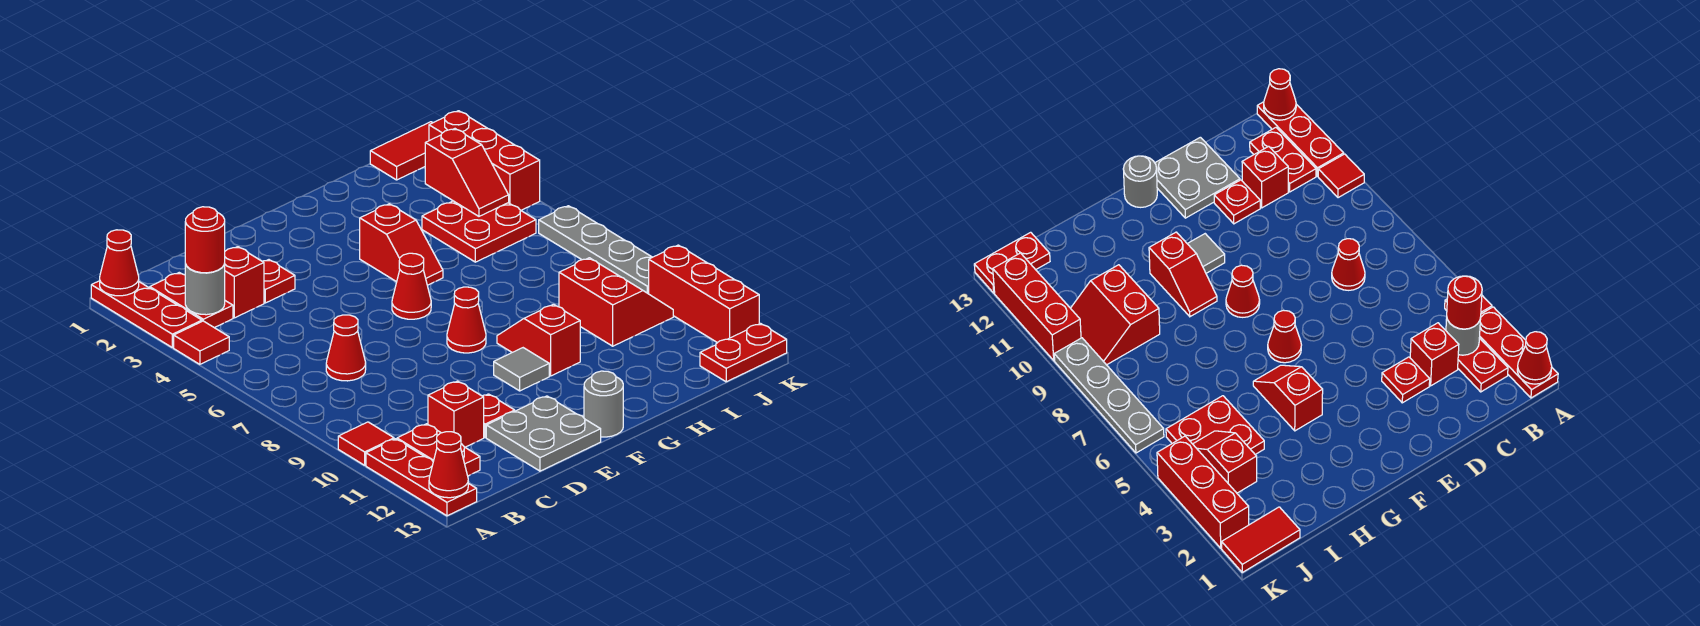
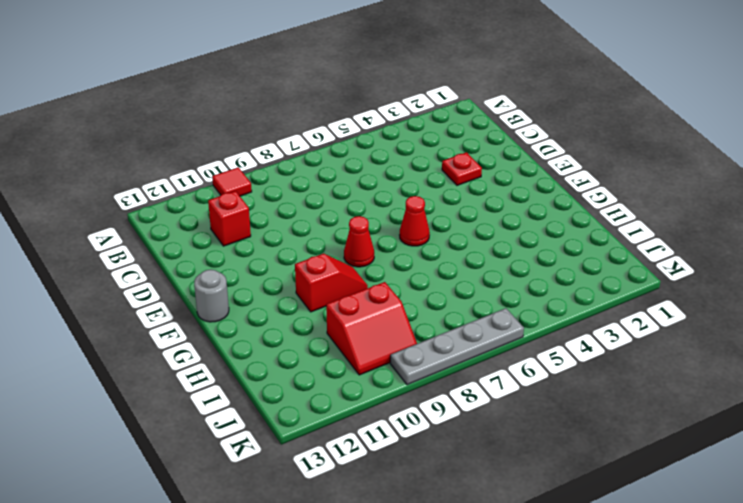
none -> red plate A1:A3 level 1
none -> red tile A4 level 1
none -> red plate A11:A13 level 1
none -> red plate B2:B3 level 1

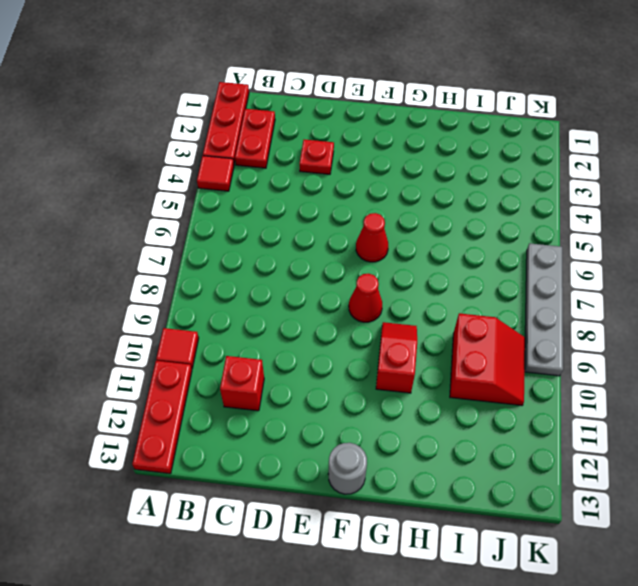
none -> red plate B11:B12 level 1
none -> red brick C3 level 1
none -> red cone C7 level 1
none -> red plate D11 level 1

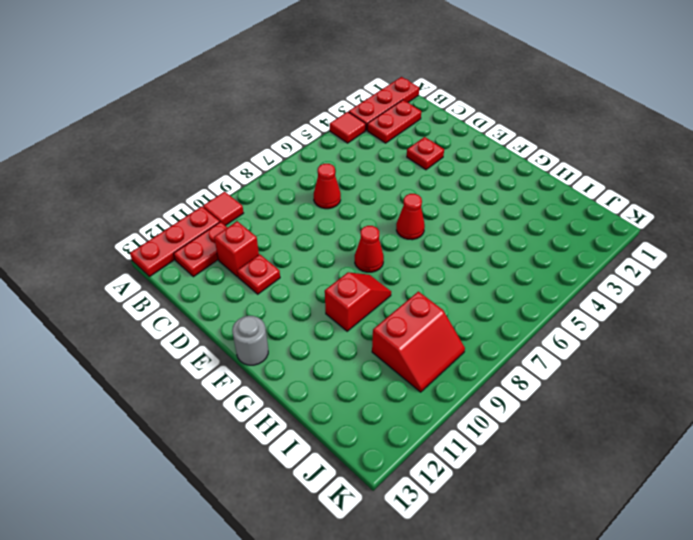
none -> red brick C3 level 1
none -> grey plate D12:E13 level 1
none -> grey tile F10 level 1
none -> red slope G4:G5 level 1 top 4

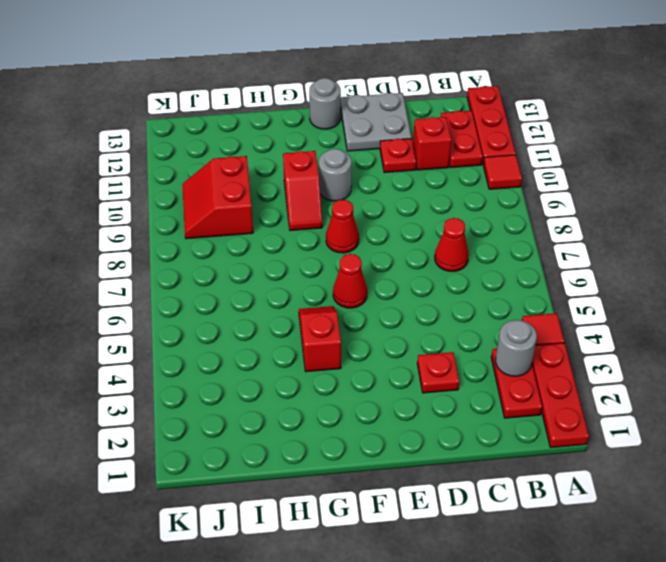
grey round brick F10 level 1 -> grey tile F10 level 1
none -> red brick C3 level 1
none -> red plate I4:J5 level 1
none -> red tile J1:K1 level 1
none -> red plate J13:K13 level 1

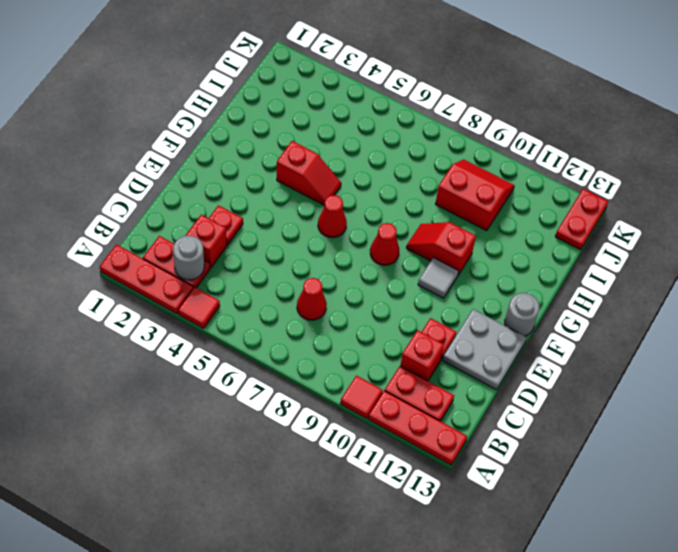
none -> red plate I4:J5 level 1
none -> red tile J1:K1 level 1
none -> red brick K2:K4 level 1
none -> grey plate K6:K9 level 1

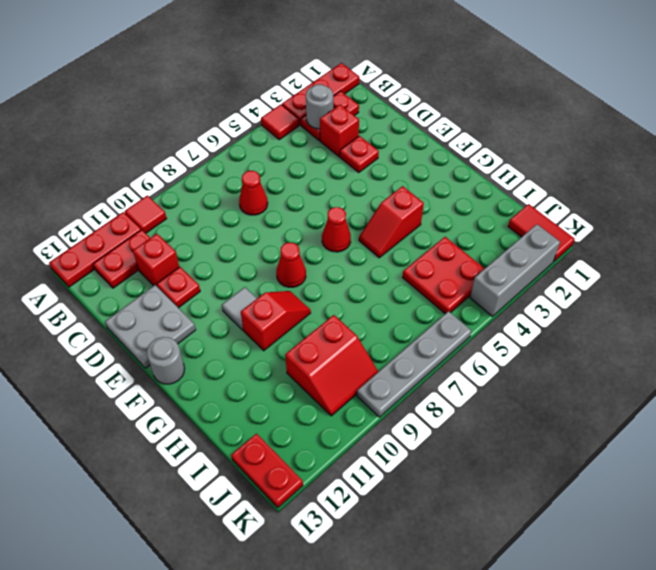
grey brick K2:K4 level 1 -> red brick K2:K4 level 1
none -> red brick K10:K12 level 1
none -> red cone A1 level 2
none -> red cone A13 level 2
none -> red slope J3:J4 level 2 top 3

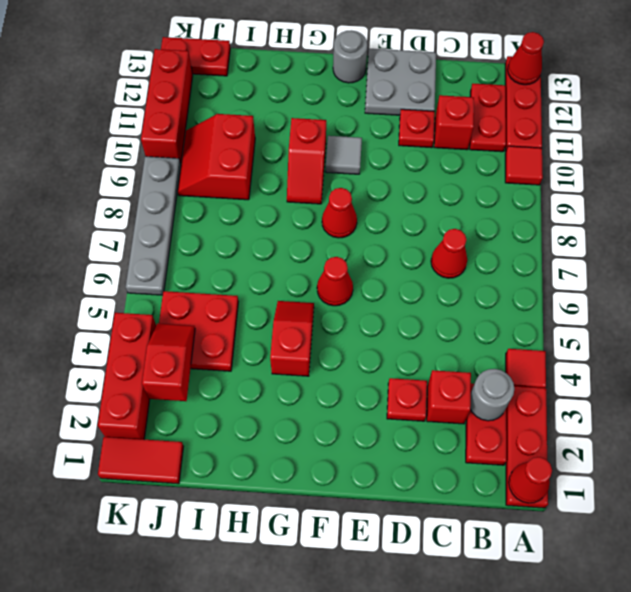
none -> red round brick B3 level 3

